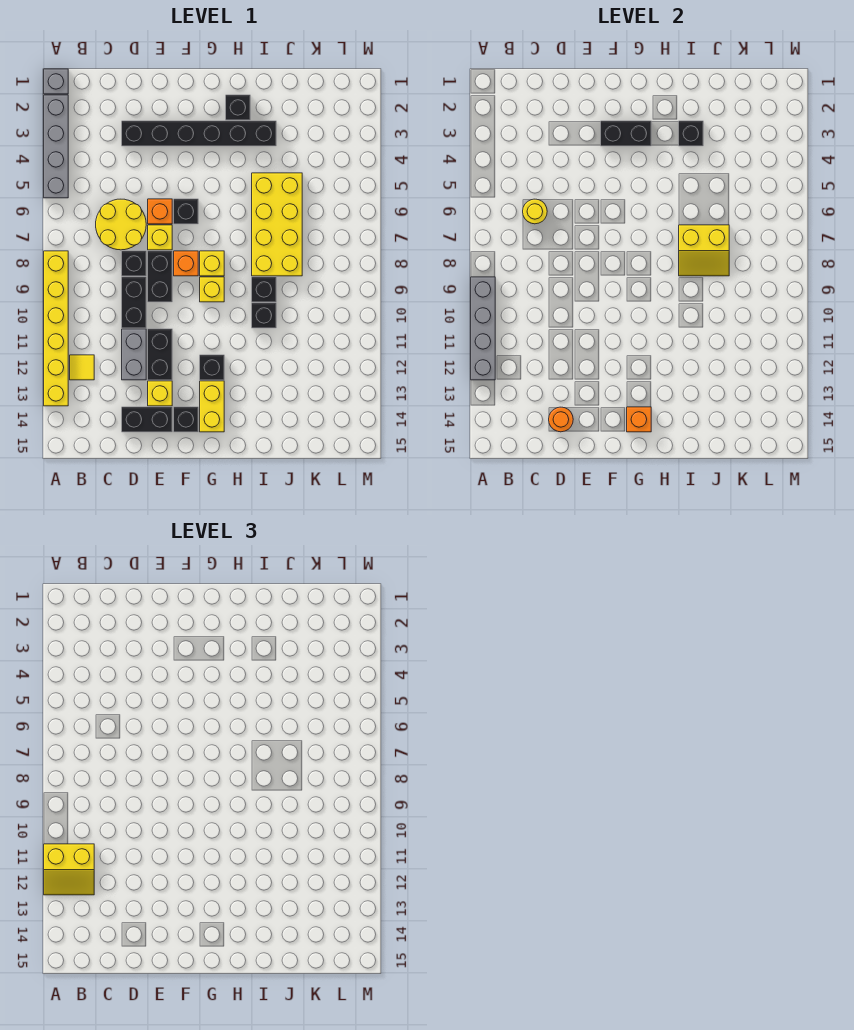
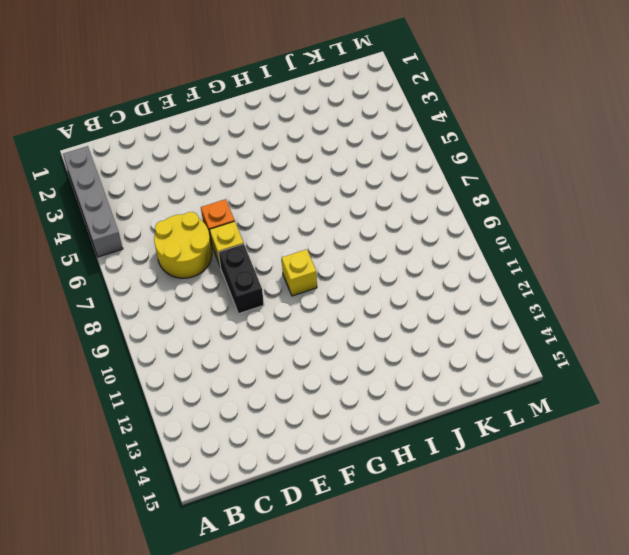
none -> grey brick A1 level 1
none -> yellow brick A8:A13 level 1
none -> yellow tile B12 level 1
none -> black brick D3:I3 level 1

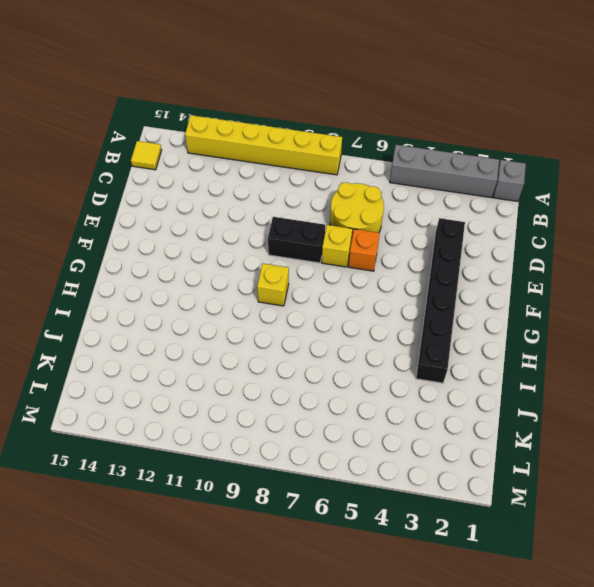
yellow tile B15 level 1 -> yellow tile B12 level 1
none -> black brick D8 level 1
none -> black brick D9:D10 level 1
none -> grey brick D11:D12 level 1
none -> black brick D14:E14 level 1

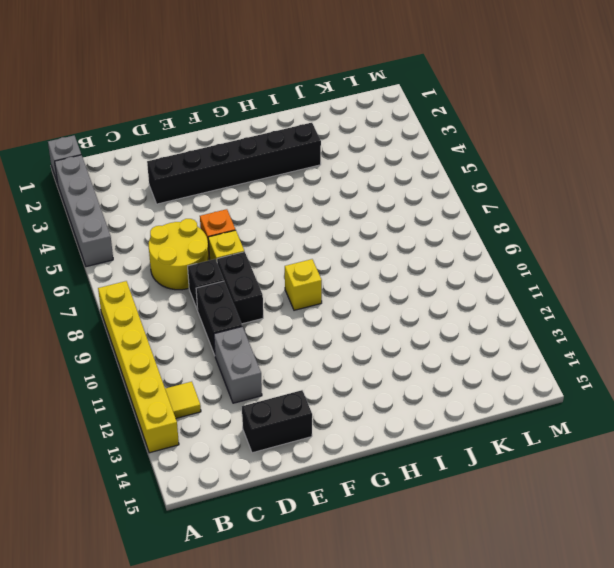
none -> black brick E11:E12 level 1
none -> yellow brick E13 level 1
none -> black brick F6 level 1
none -> orange brick F8 level 1

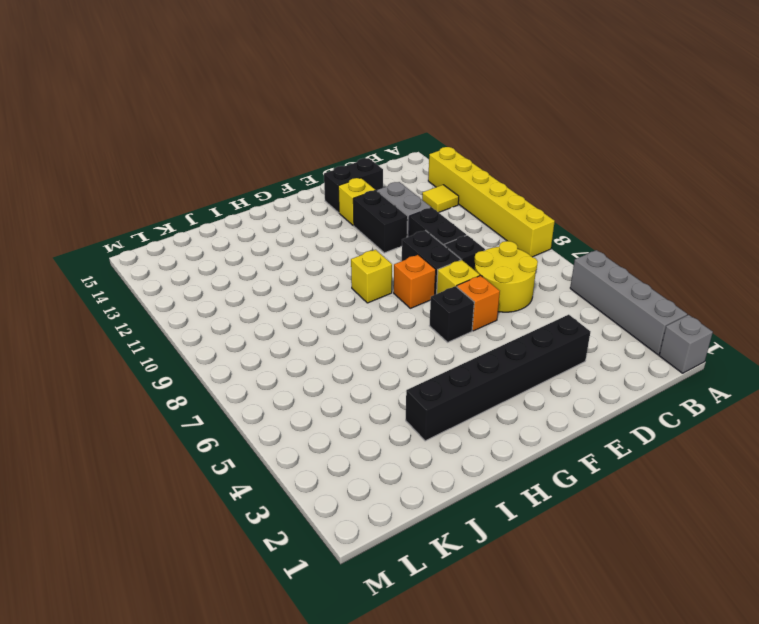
none -> black brick F14 level 1
none -> yellow brick G8 level 1
none -> black brick G12 level 1
none -> yellow brick G13:G14 level 1

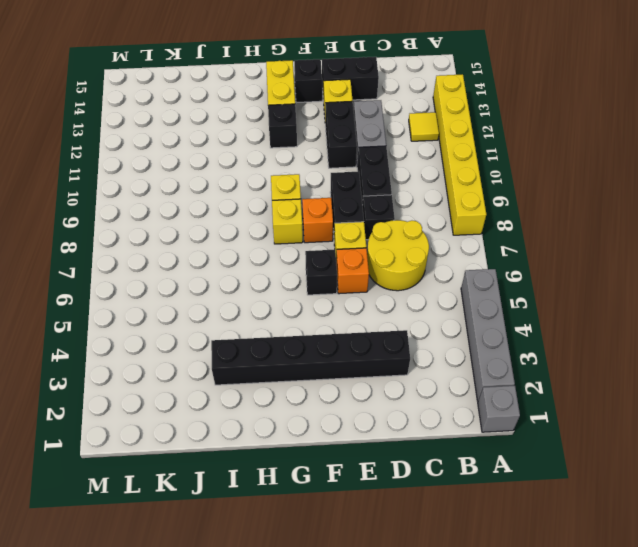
none -> black brick H2 level 1
none -> yellow brick I5:J8 level 1
none -> black brick I9 level 1
none -> black brick I10 level 1

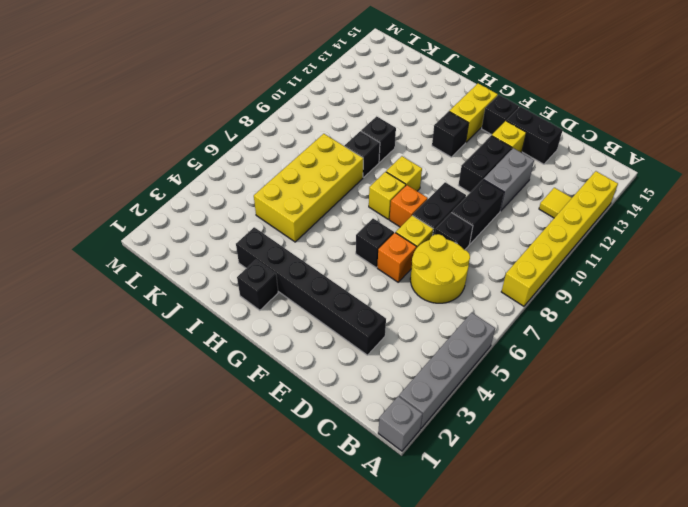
none -> grey brick A9:A12 level 2
none -> yellow round brick C6 level 2
none -> orange round brick D14 level 2
none -> black brick F3:G3 level 2

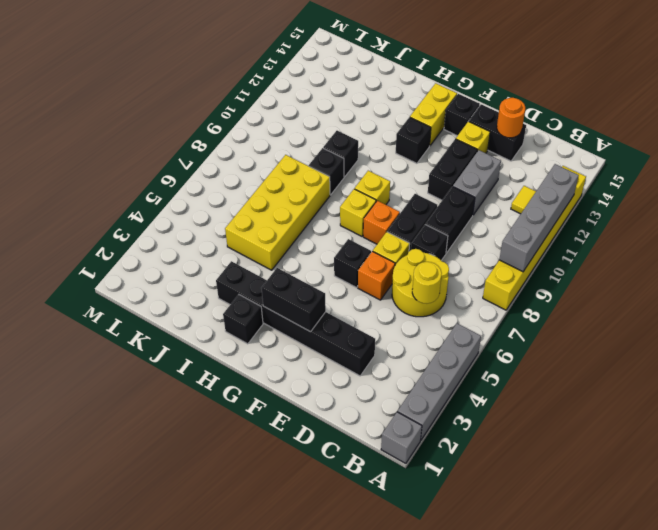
none -> orange brick G14 level 2
none -> black brick I3 level 2
none -> yellow slope I7:J8 level 2 top 7
none -> yellow slope A11:B12 level 3 top 11

